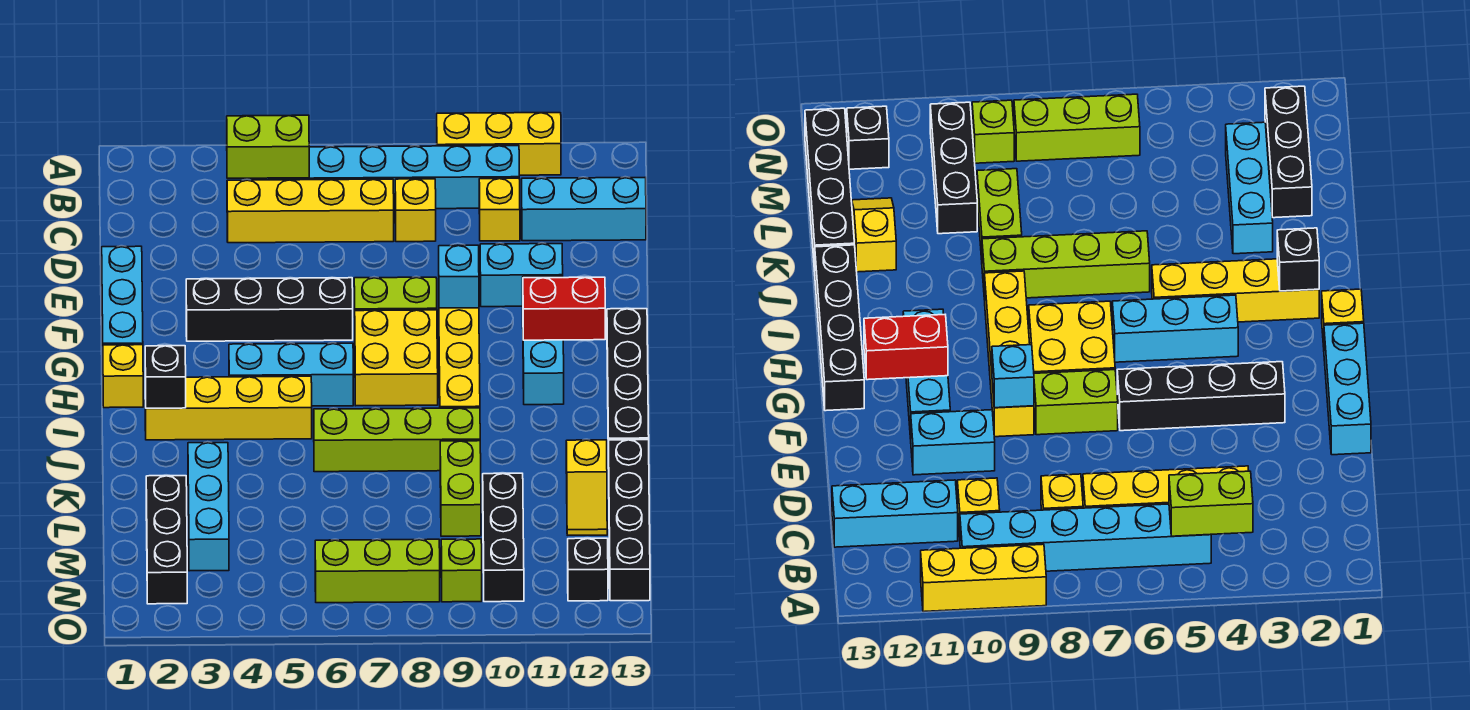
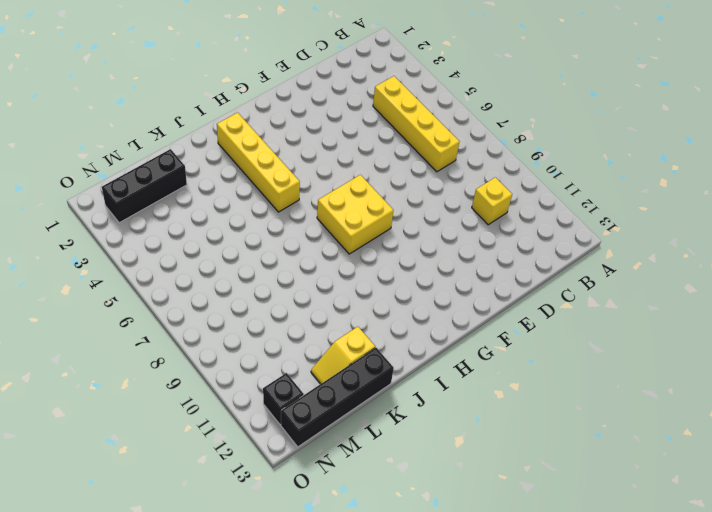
none -> yellow brick A9:A11 level 1
none -> cyan brick B5:B10 level 1
none -> yellow brick C8 level 1
none -> cyan brick C11:C13 level 1

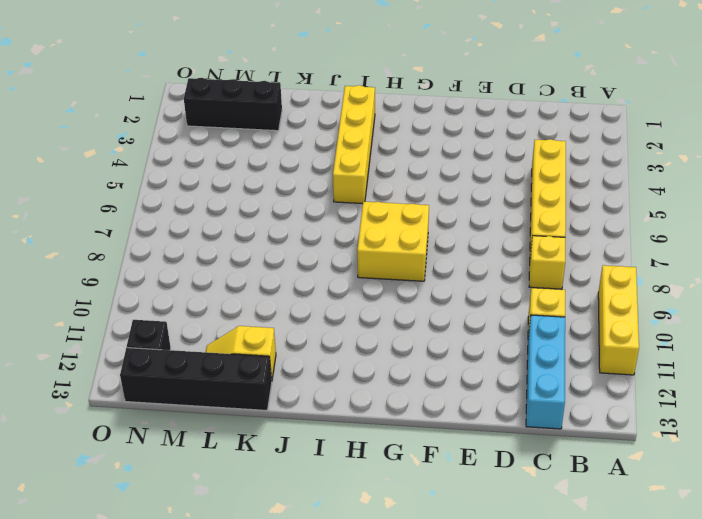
none -> cyan brick B5:B10 level 1
none -> cyan brick E1:G1 level 1
none -> cyan brick E10:E11 level 1
none -> black brick F3:F6 level 1

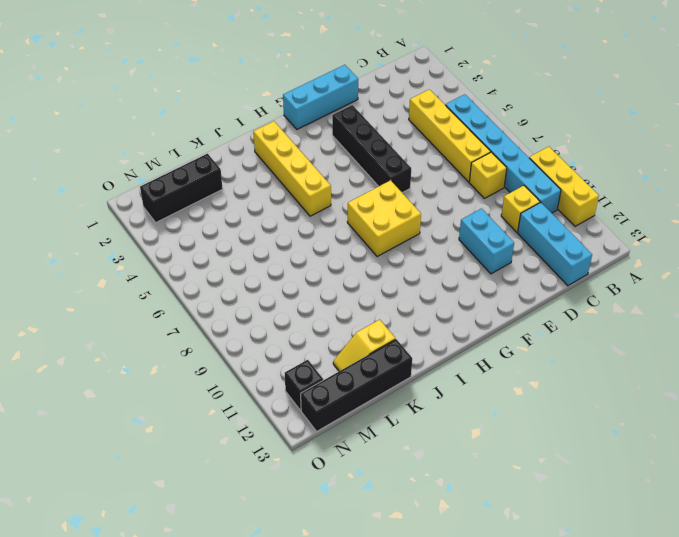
none -> lime brick F7:F8 level 1
none -> yellow brick F9:I9 level 1
none -> cyan brick F11:H11 level 1
none -> black brick G13:J13 level 1

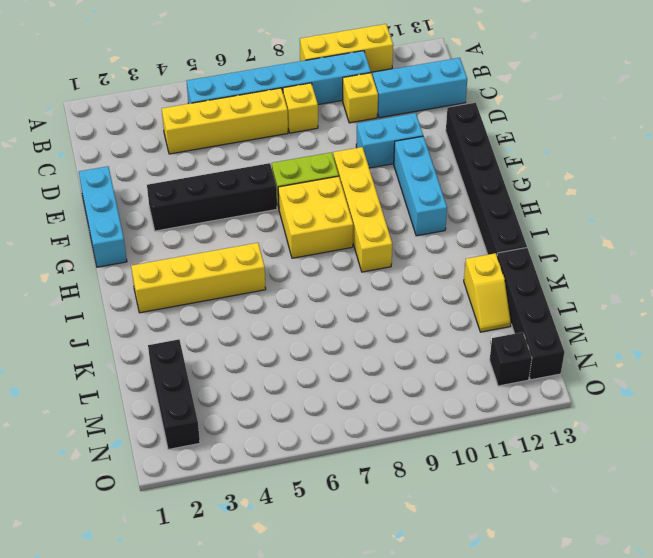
black brick E13:J13 level 1 -> black brick G13:J13 level 1
none -> yellow brick H1 level 1
none -> cyan brick H4:H6 level 1
none -> lime brick J6:J9 level 1
none -> cyan brick K3:M3 level 1

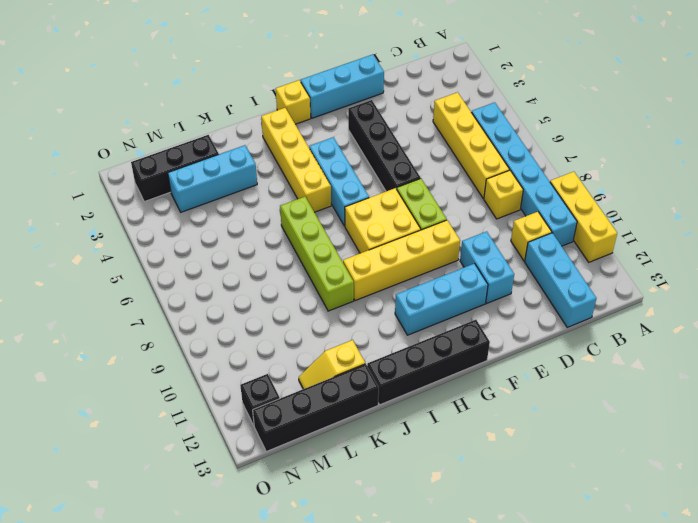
none -> lime brick K9:L9 level 1
none -> black brick L10:N10 level 1
none -> lime brick N6:N8 level 1
none -> lime brick N9 level 1

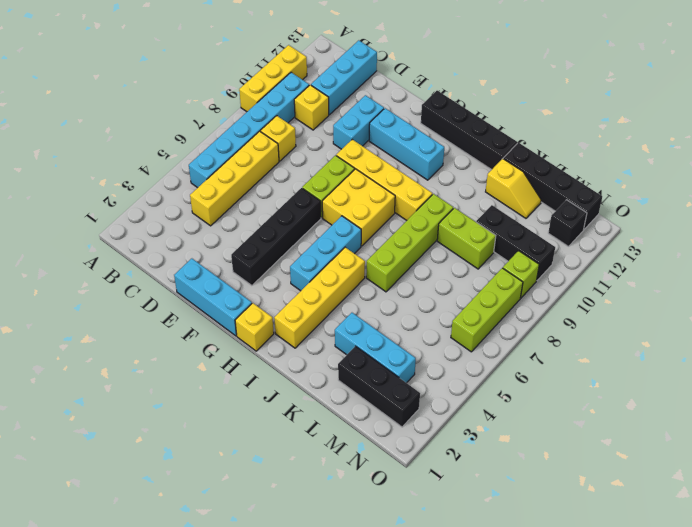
none -> lime brick B4:B5 level 2
none -> cyan brick F9 level 2
none -> red brick G11:G12 level 2
none -> black brick I2 level 2

